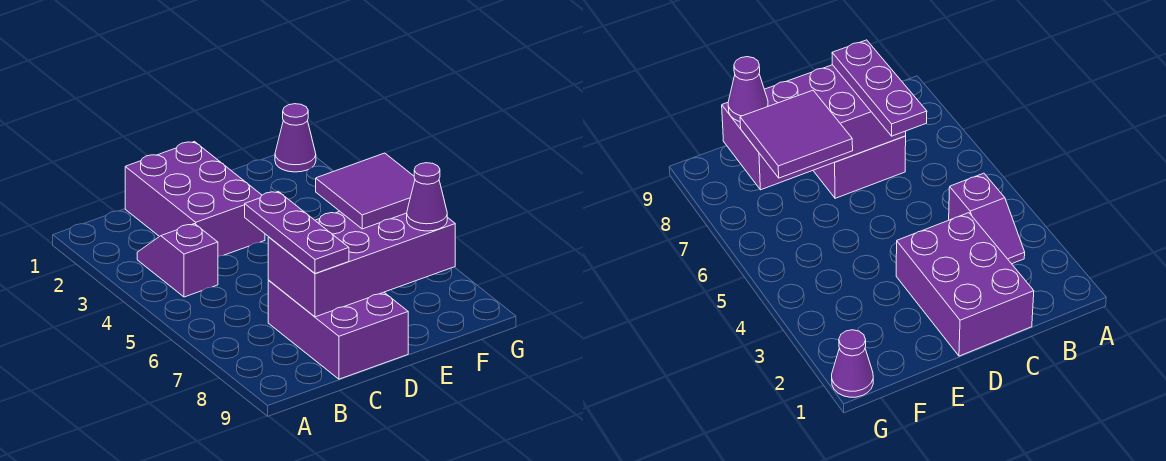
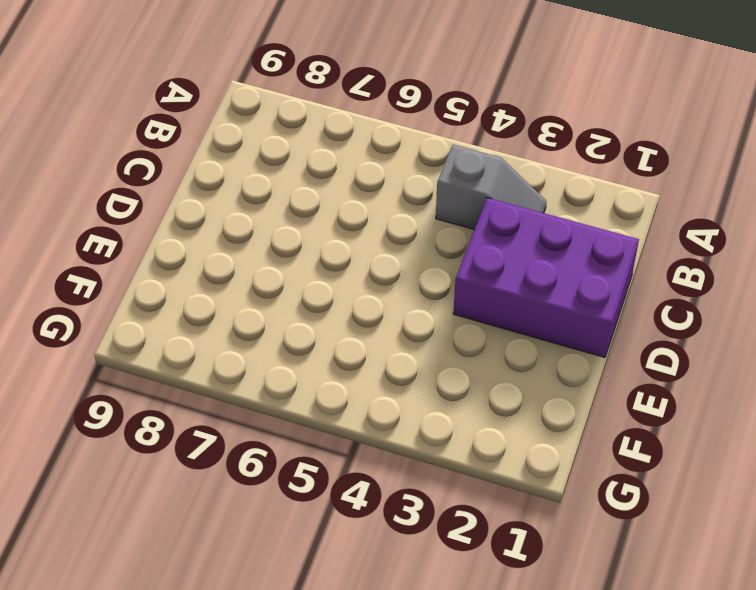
grey slope B3:B4 level 1 top 4 -> purple slope B3:B4 level 1 top 4
none -> purple brick C7:D9 level 1
none -> purple cone G1 level 1

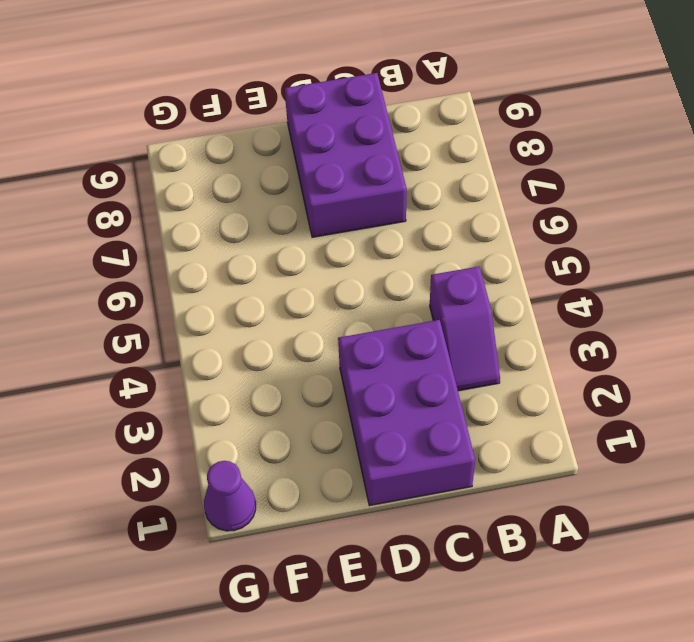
none -> purple brick C7:F8 level 2
none -> purple plate C6:C8 level 3

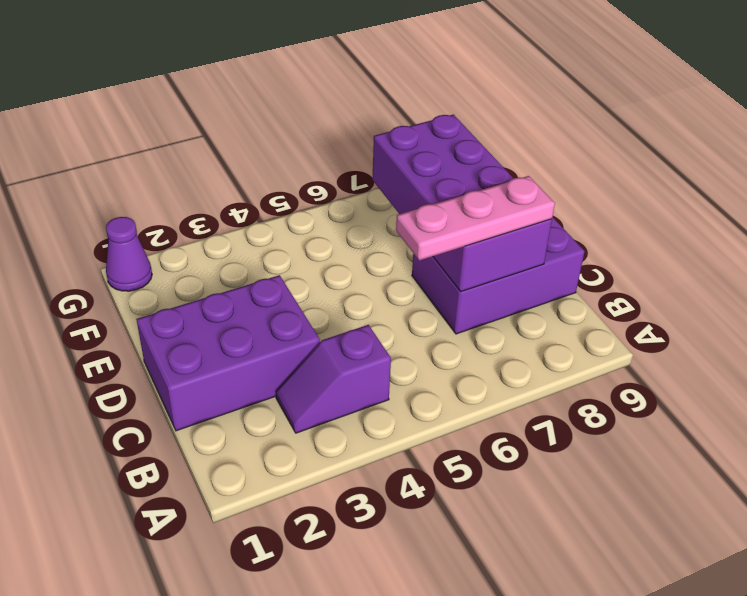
pink plate C6:C8 level 3 -> purple plate C6:C8 level 3
none -> purple tile E6:F7 level 3
none -> purple cone F8 level 3

